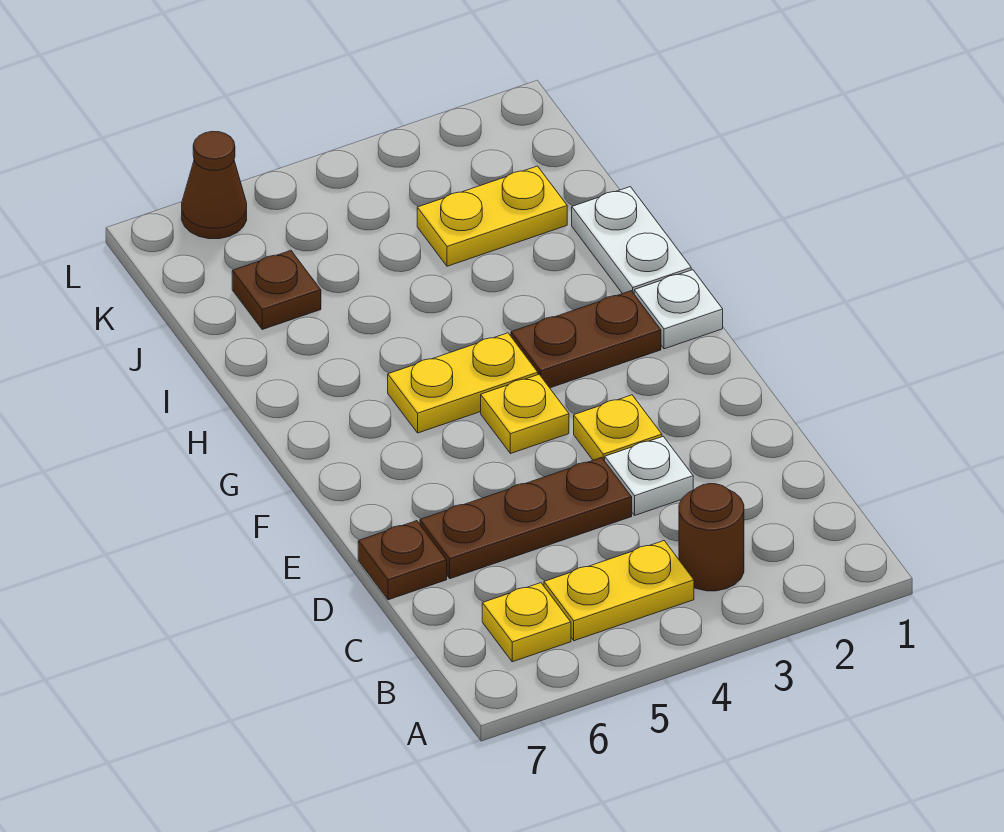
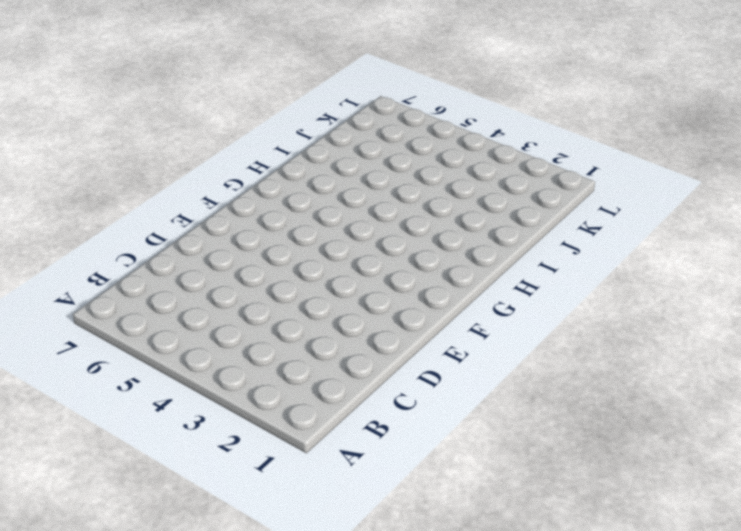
none -> brown round brick B3 level 1
none -> yellow plate B4:B5 level 1
none -> yellow plate B6 level 1

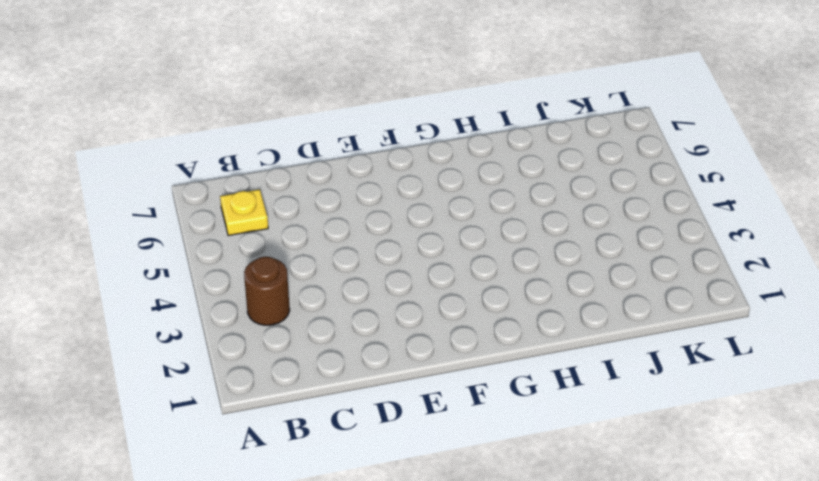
none -> yellow plate B4:B5 level 1
none -> white plate D3 level 1
none -> brown plate D4:D6 level 1

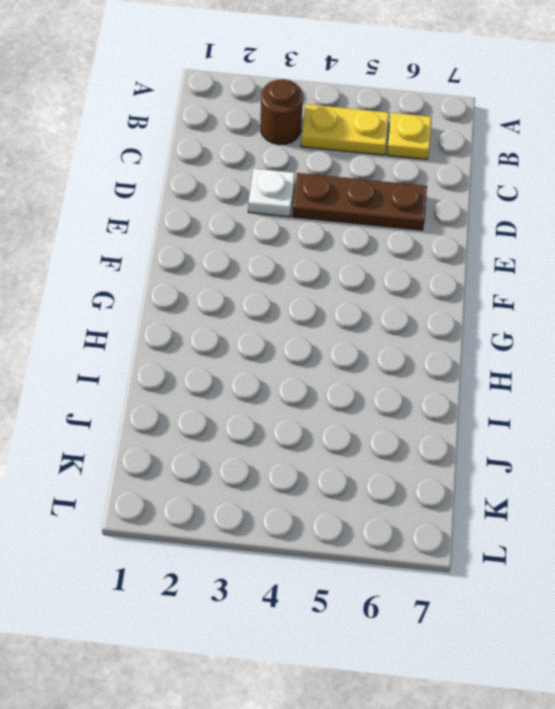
none -> brown plate D7 level 1
none -> yellow plate E3 level 1
none -> yellow plate F4 level 1

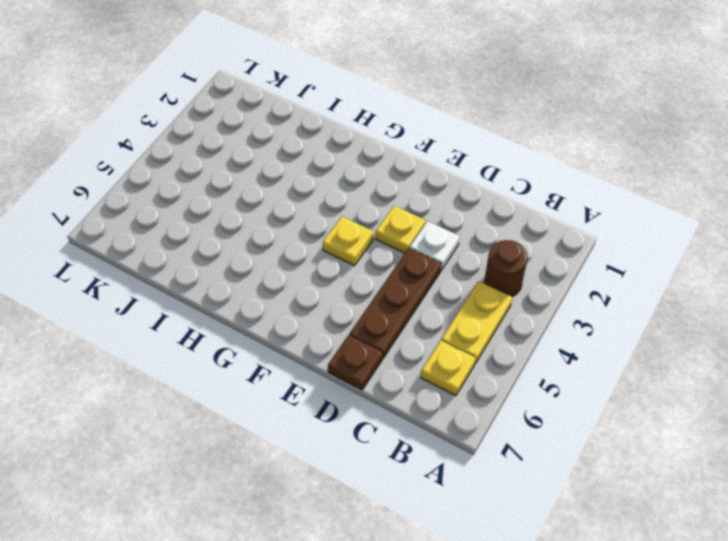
none -> white plate G1 level 1
none -> brown plate G2:G3 level 1
none -> yellow plate G4:G5 level 1

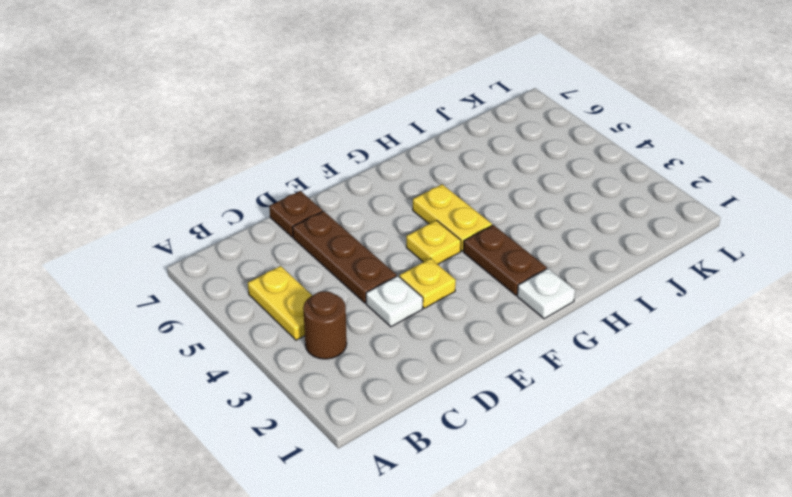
none -> yellow plate B6 level 1
none -> white plate H1:I1 level 1
none -> yellow plate J2:J3 level 1

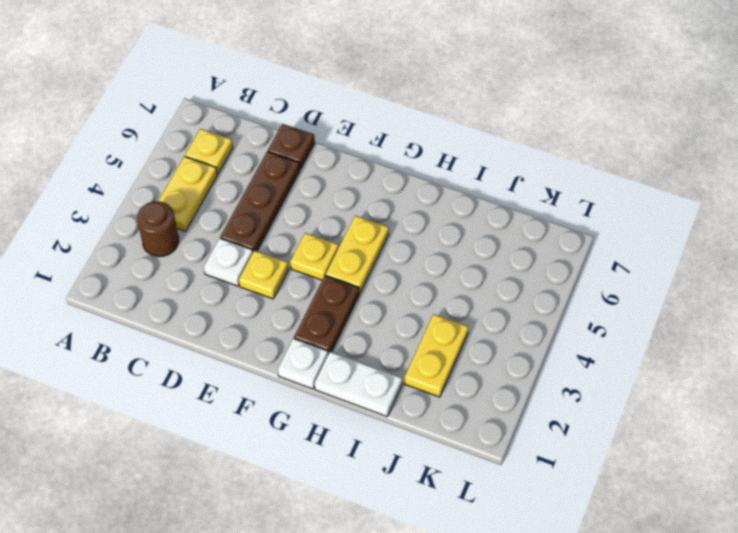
none -> brown plate J6 level 1
none -> brown cone L6 level 1

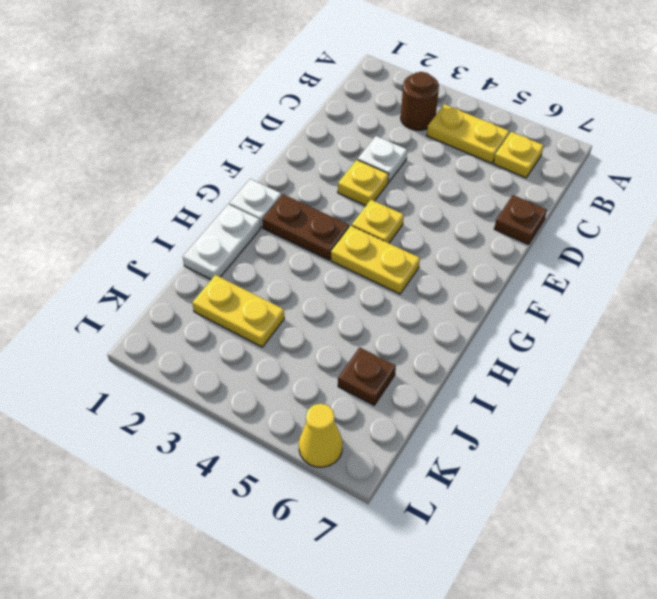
yellow cone L6 level 1 -> brown cone L6 level 1
none -> brown plate D4:D6 level 1

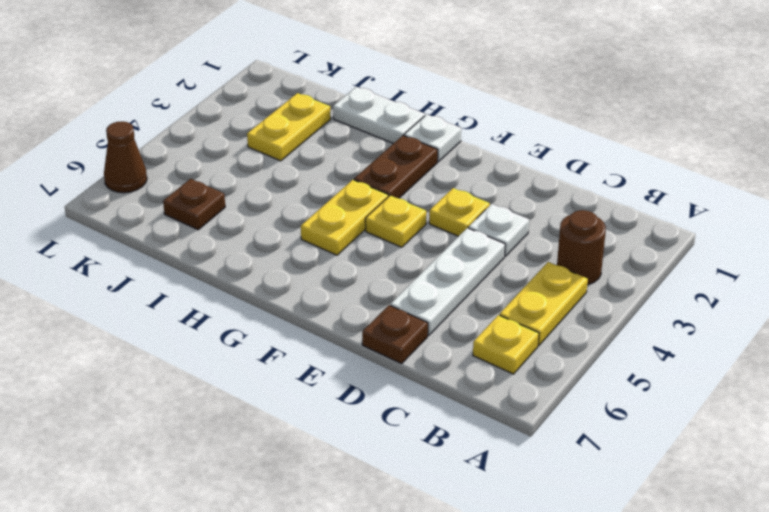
white plate D4:D6 level 1 -> brown plate D4:D6 level 1

